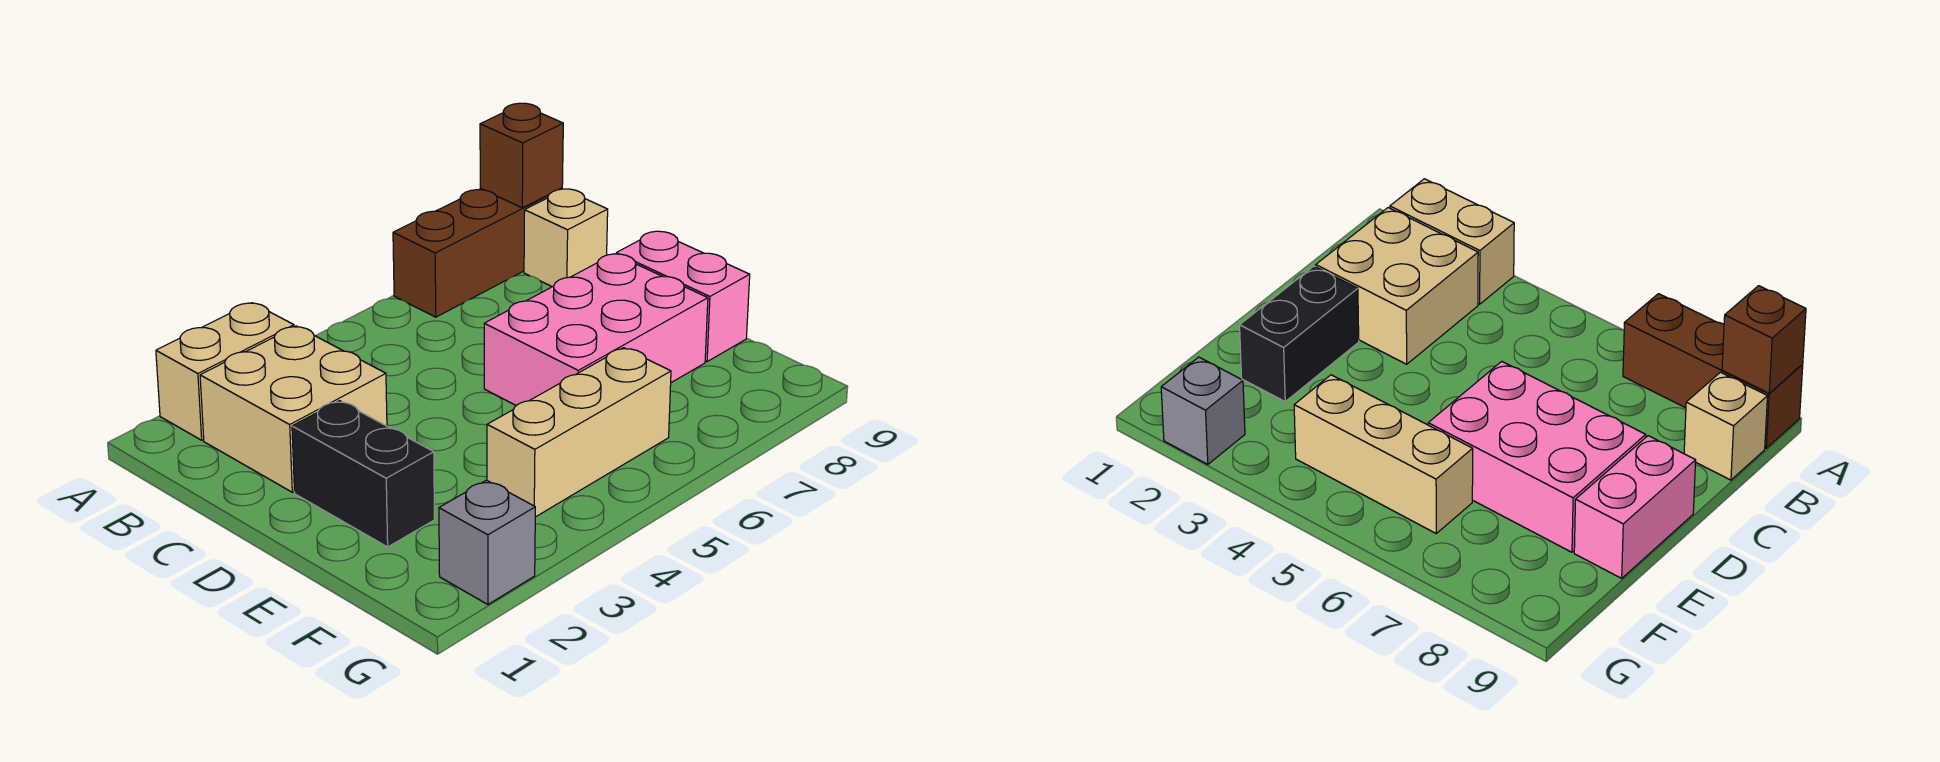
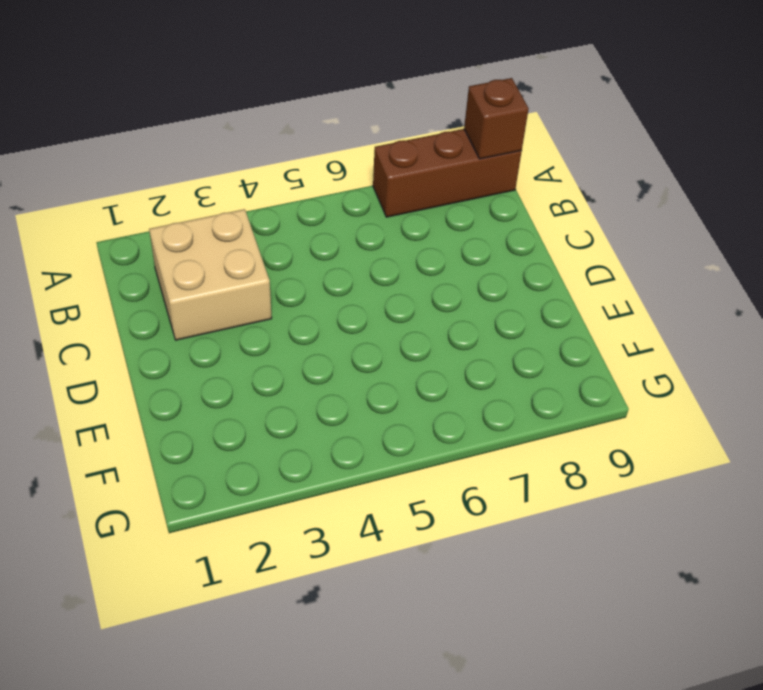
none -> tan brick A2:A3 level 1
none -> tan brick B9 level 1

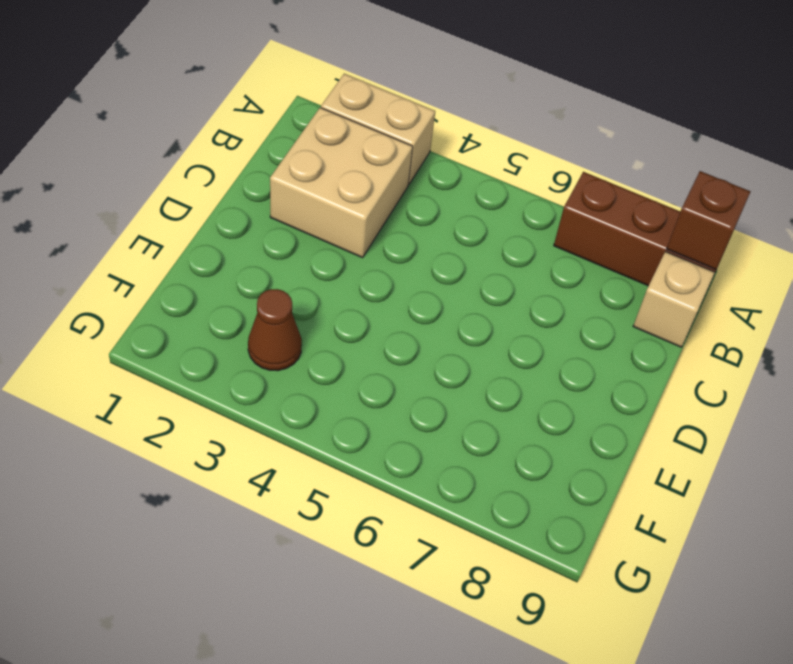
brown cone F3 level 1 -> none
none -> black brick D2:E2 level 1
none -> pink brick D6:E8 level 1

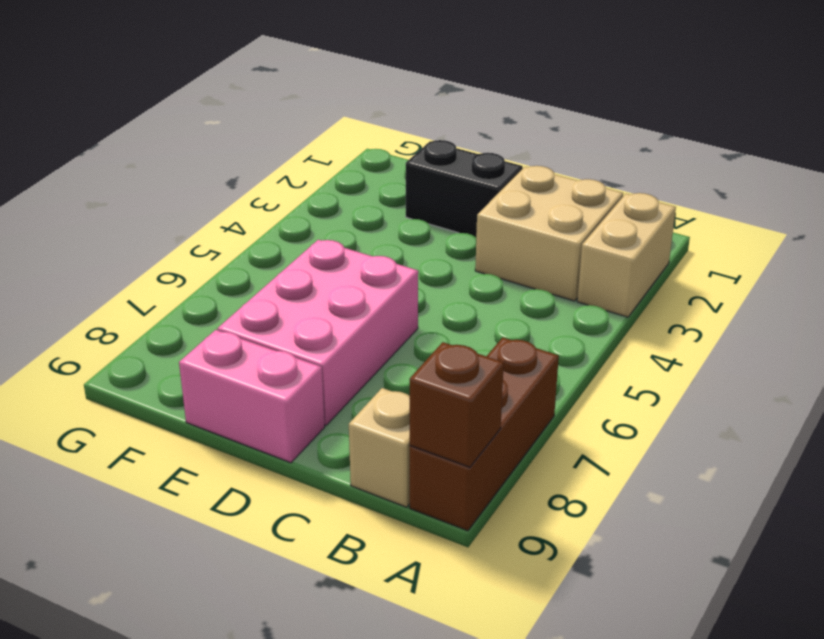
none -> tan brick F4:F6 level 1
none -> grey brick G2 level 1

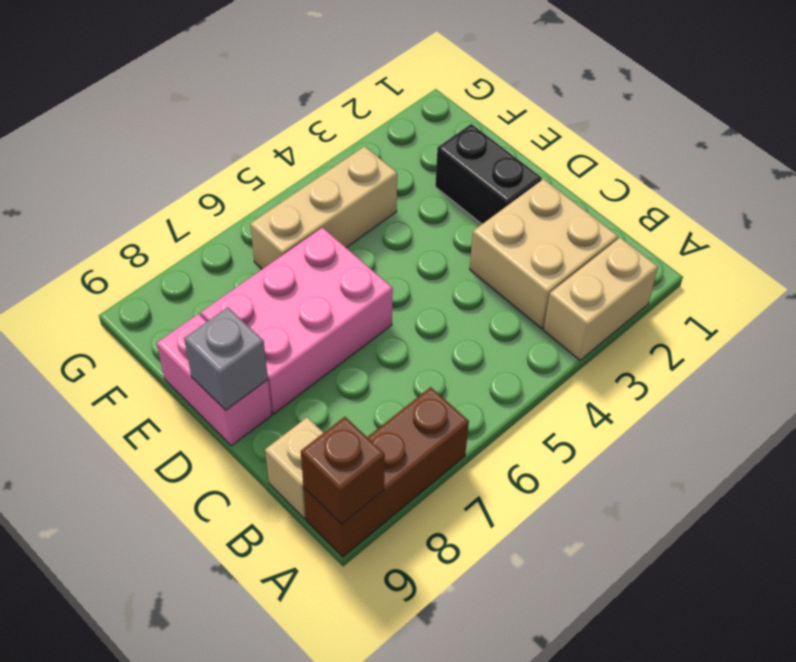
grey brick D9 level 2 -> grey brick G2 level 1

